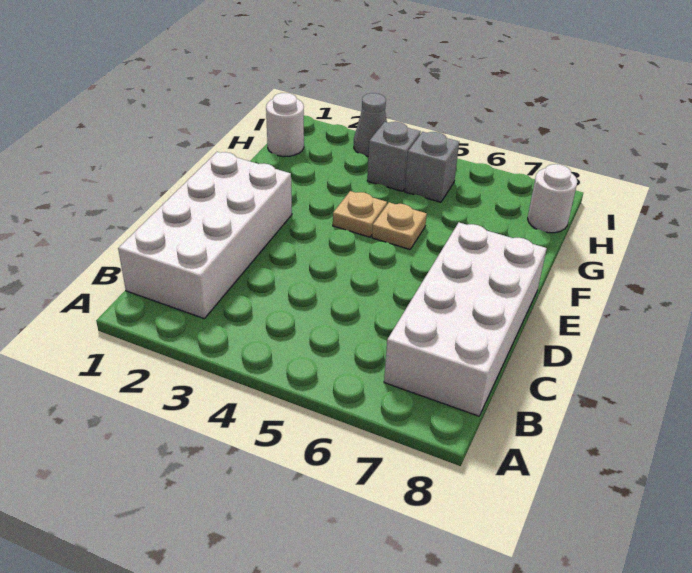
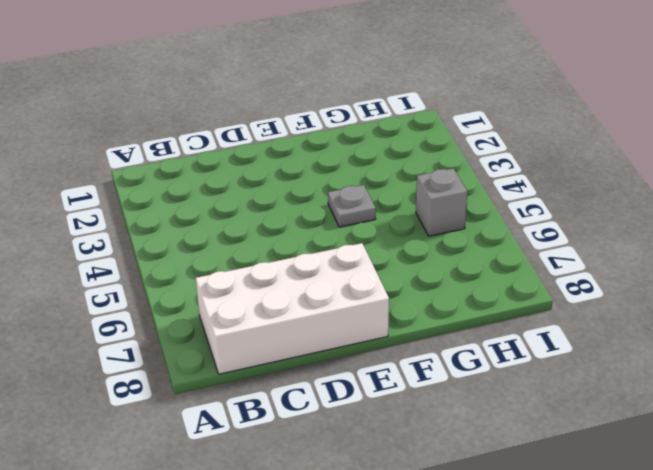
grey plate F4 level 1 -> tan plate F4 level 1
none -> white brick B1:E2 level 1
none -> tan plate F5 level 1

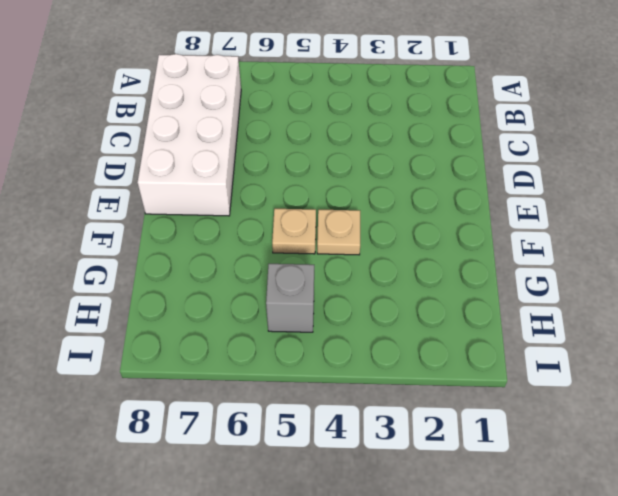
none -> white brick B1:E2 level 1
none -> white round brick H1 level 1

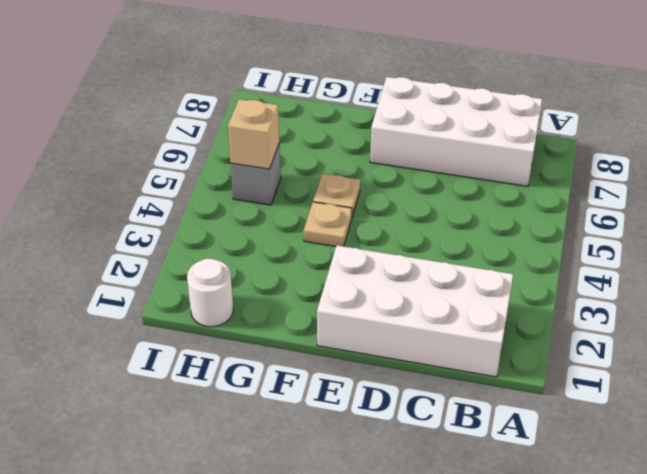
tan brick H5 level 2 -> none
none -> grey brick H4 level 1
none -> white round brick H8 level 1

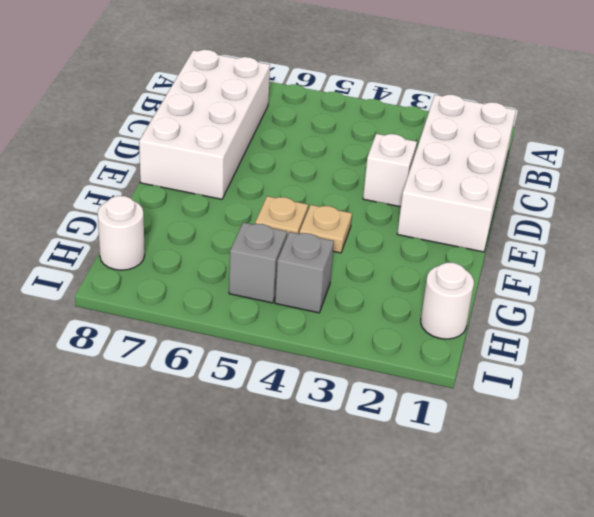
white brick D3 level 1 -> none
none -> grey cone I3 level 1

